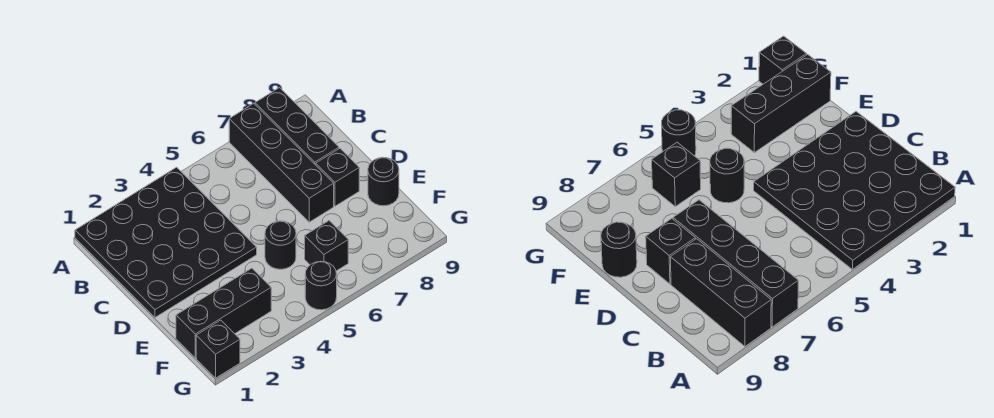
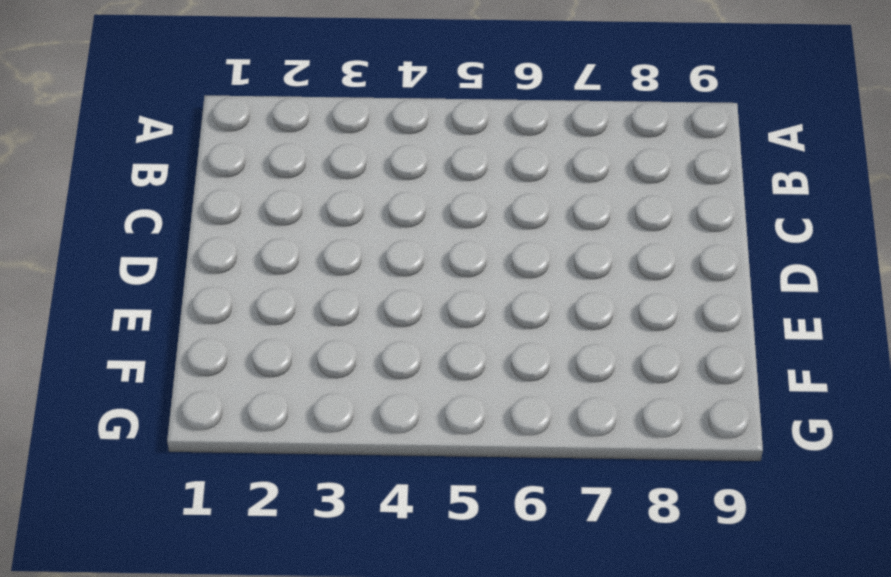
none -> black plate A1:D4 level 1
none -> black brick A7:D7 level 1

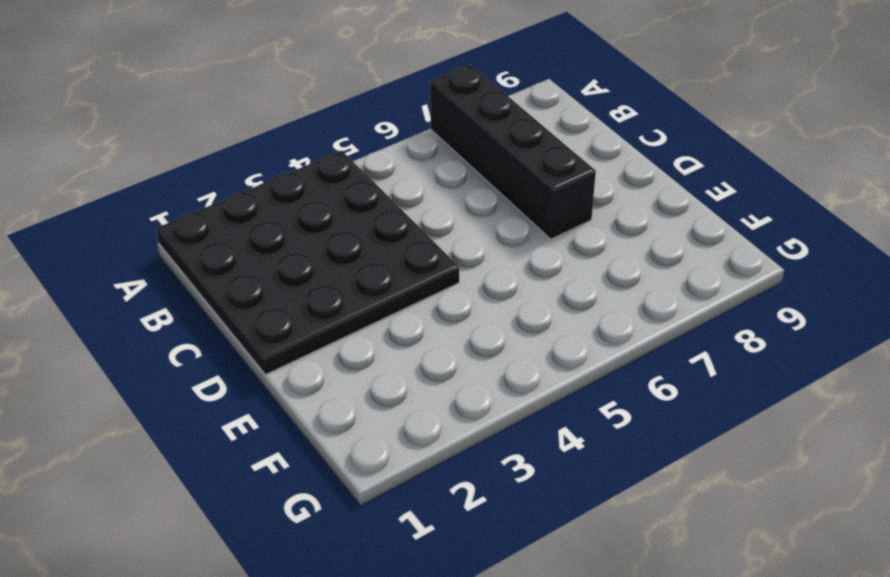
none -> black brick A8:C8 level 1
none -> black brick D8 level 1

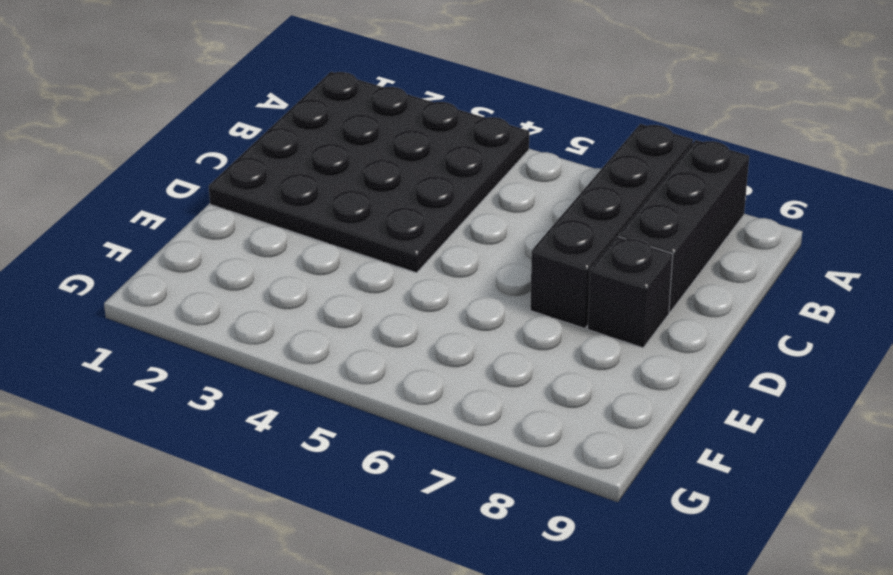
none -> black round brick E5 level 1
none -> black round brick E9 level 1

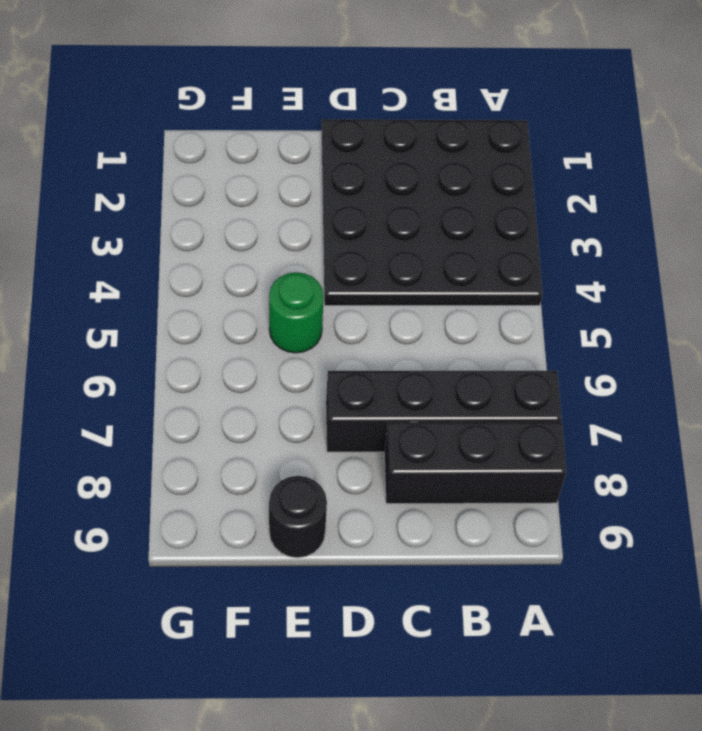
green round brick E5 level 1 -> black round brick E5 level 1
none -> black brick D8 level 1
none -> black brick F1:F3 level 1

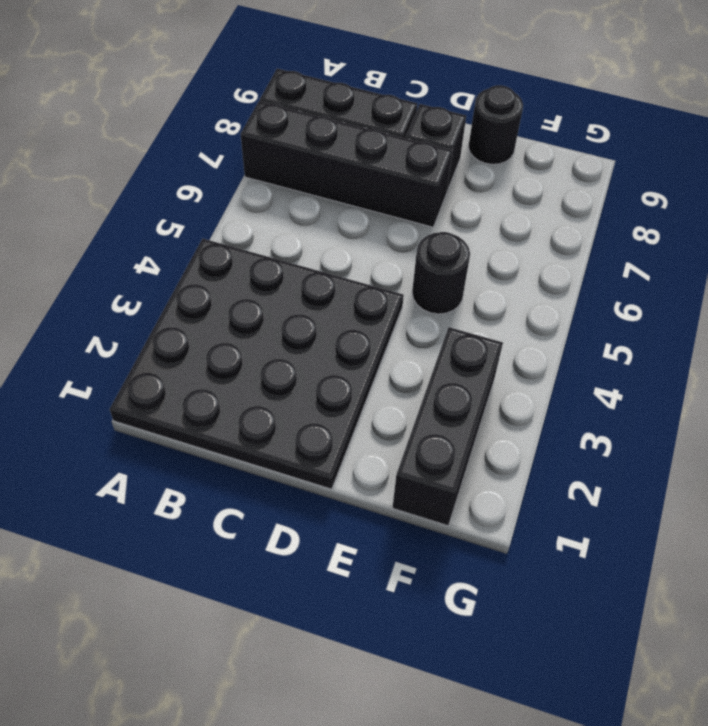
none -> black brick F6 level 1
none -> black brick G1 level 1

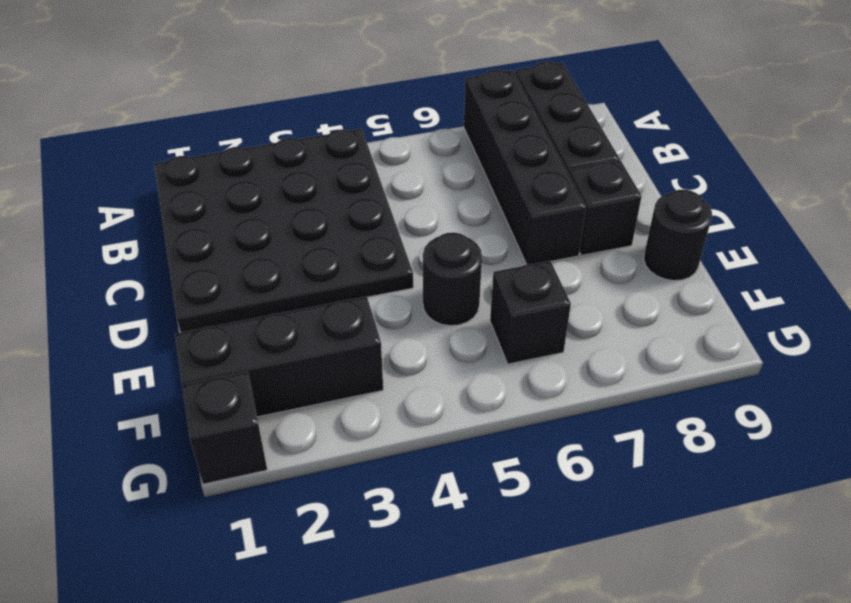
none -> black round brick G5 level 1

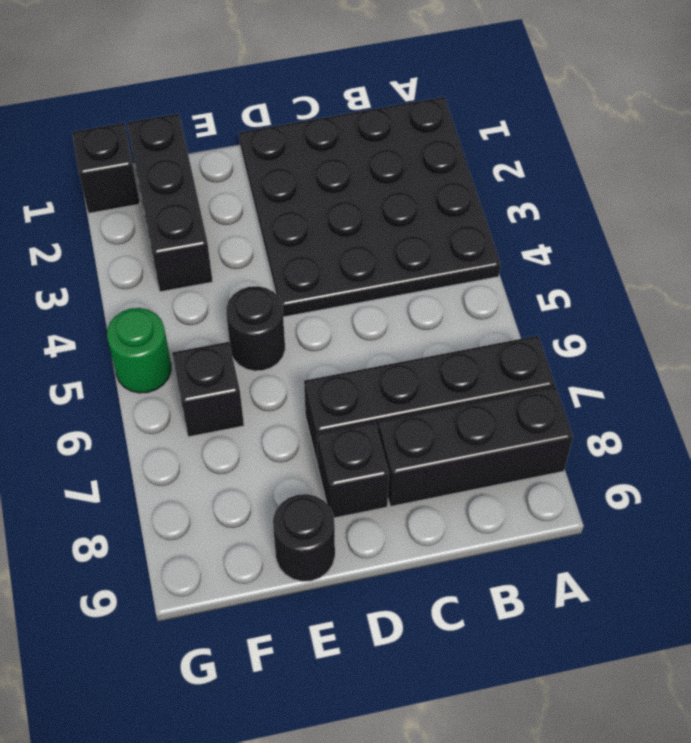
green round brick G5 level 1 -> black round brick G5 level 1

